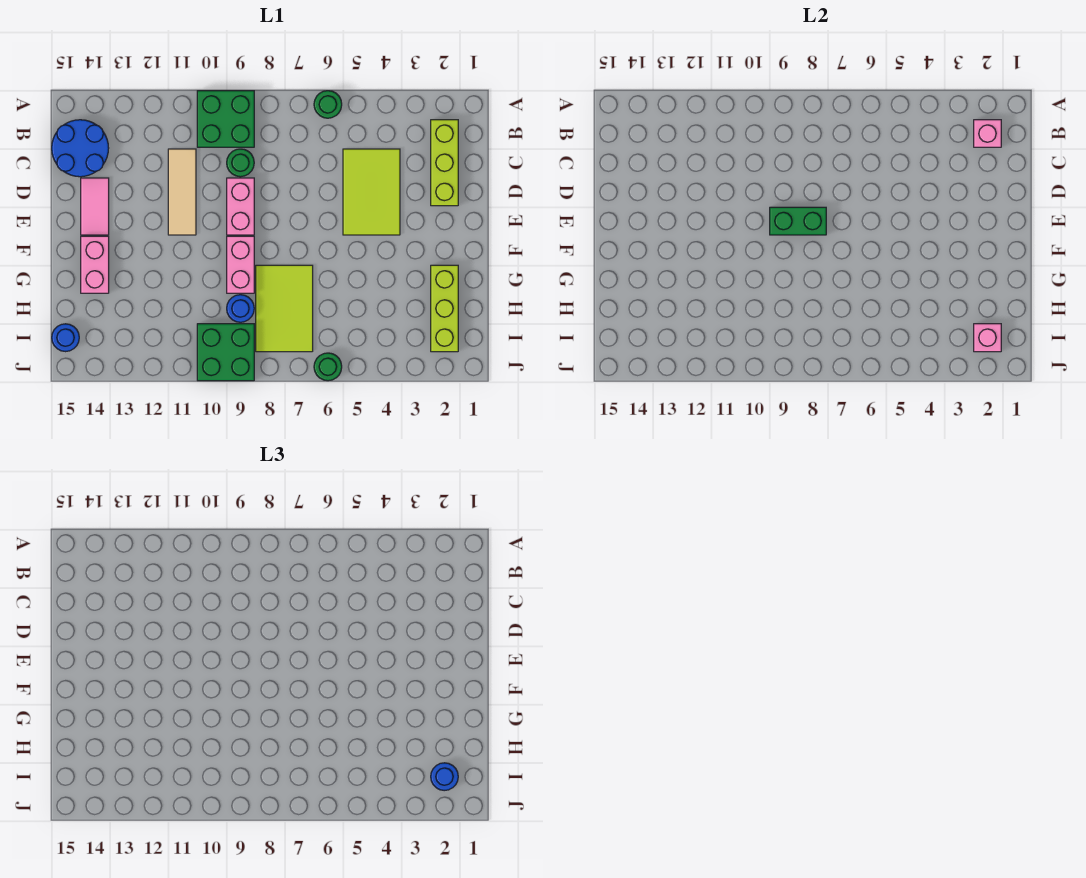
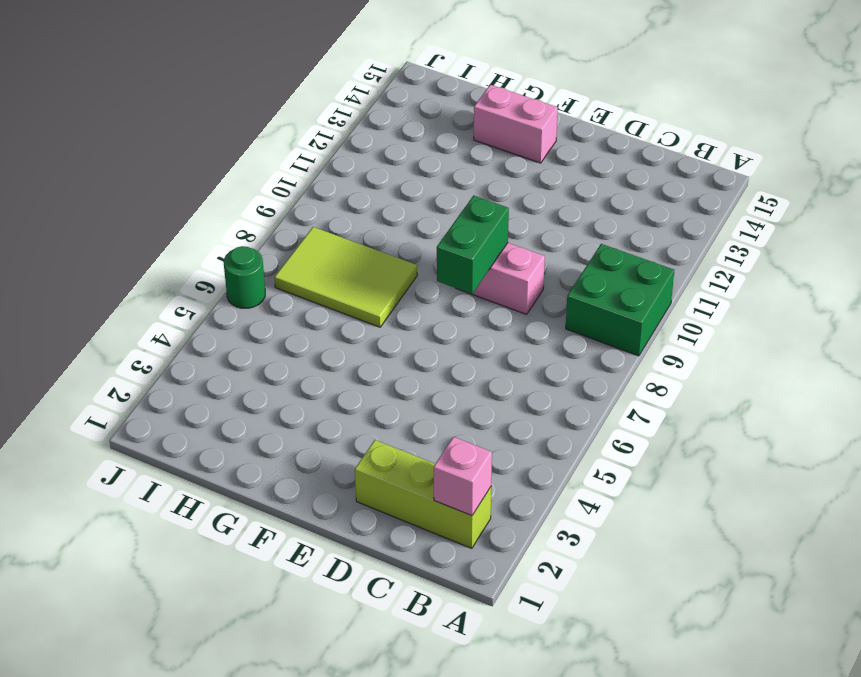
none -> green round brick A6 level 1
none -> blue round brick B14:C15 level 1
none -> lime tile C4:E5 level 1

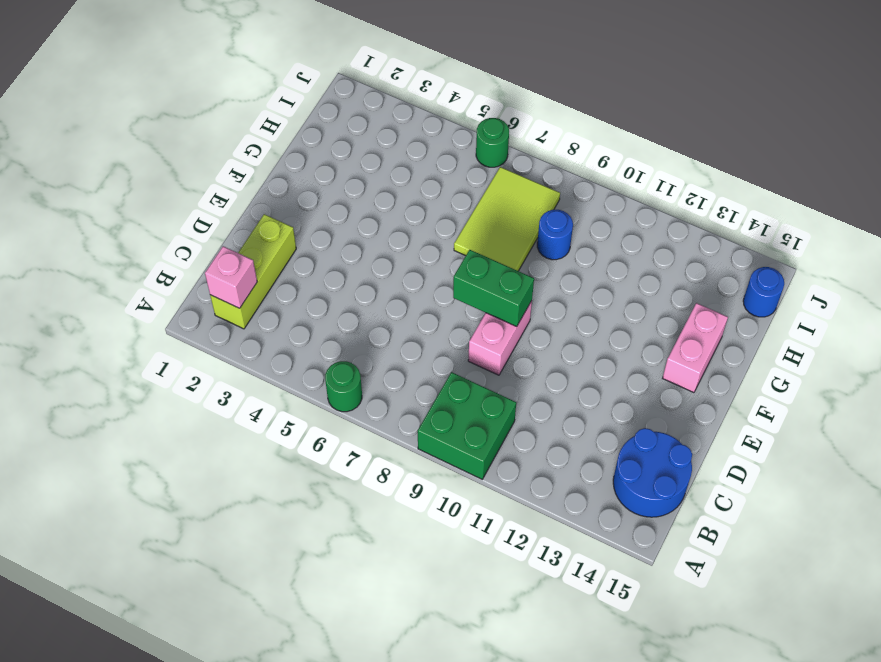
none -> lime tile C4:E5 level 1
none -> green round brick C9 level 1
none -> tan tile C11:E11 level 1

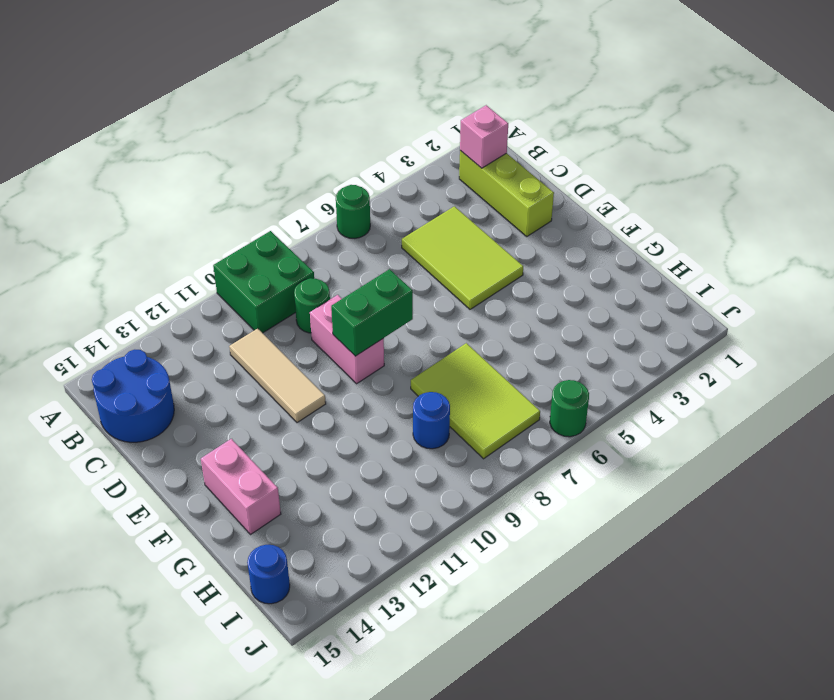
none -> pink tile D14:E14 level 1
none -> pink brick F9:G9 level 1
none -> lime brick G2:I2 level 1

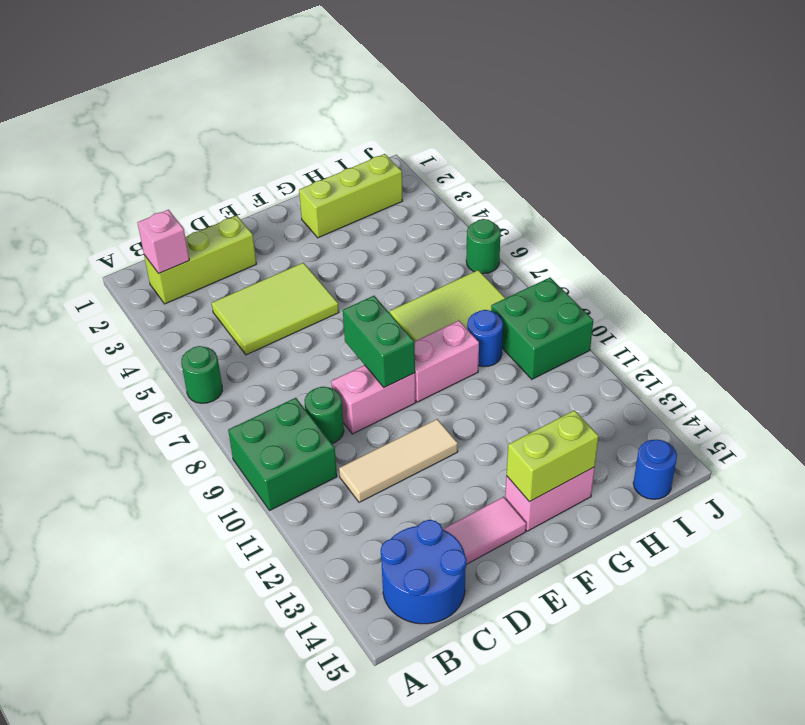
lime brick F14:G14 level 2 -> none
none -> pink brick I2 level 2
none -> blue round brick I2 level 3

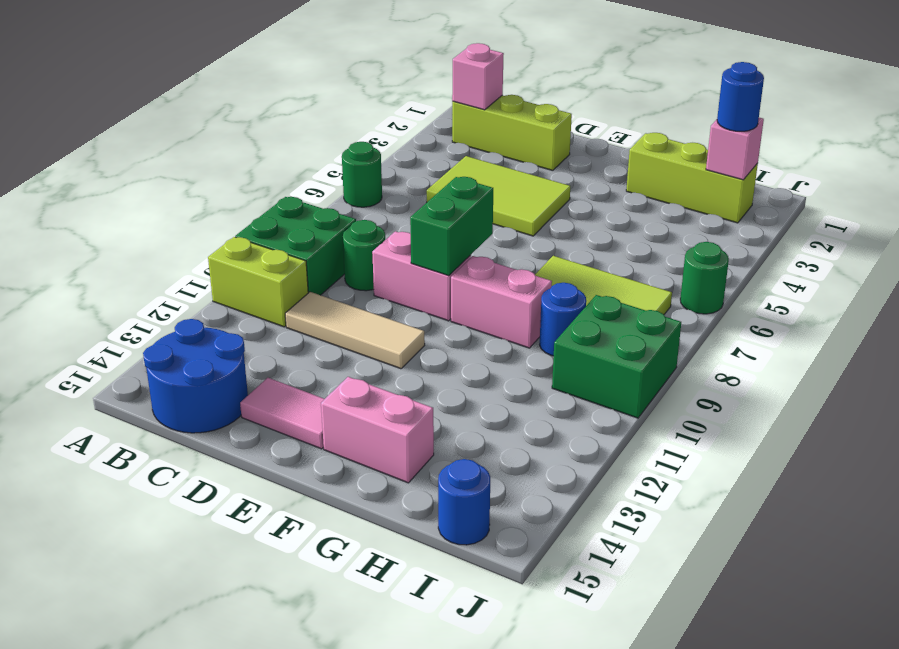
lime brick A11:B11 level 1 -> none

